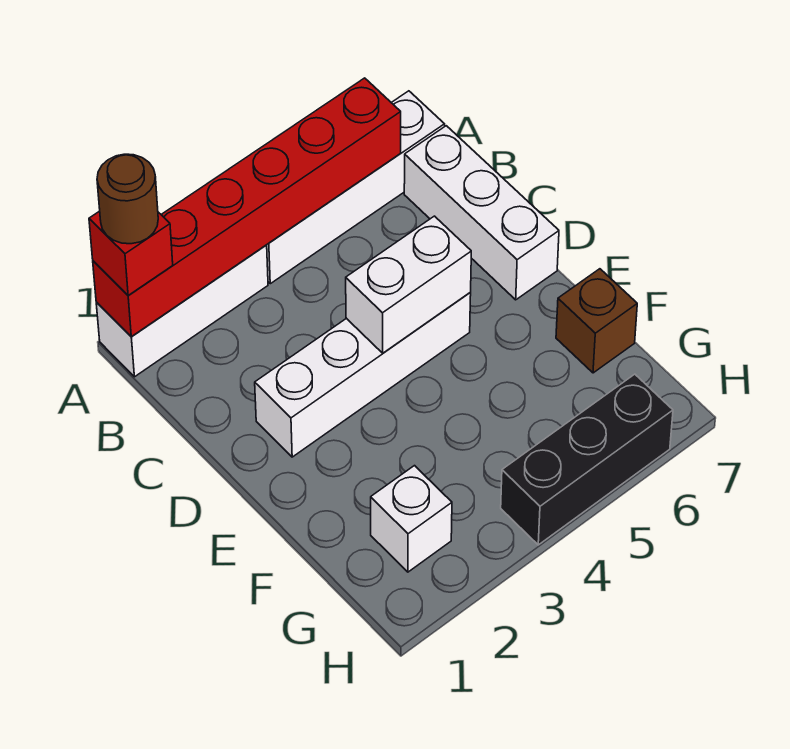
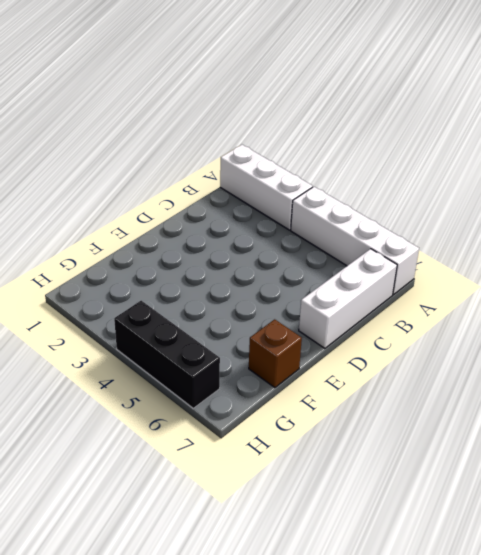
none -> white brick D2:D5 level 1
none -> white brick G2 level 1

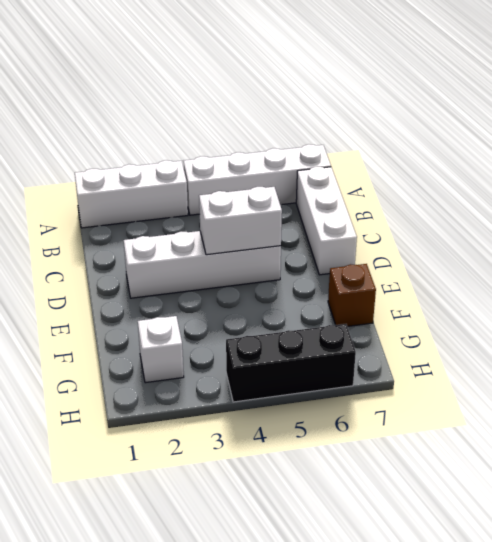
none -> red brick A1:A6 level 2
none -> red brick A1 level 3

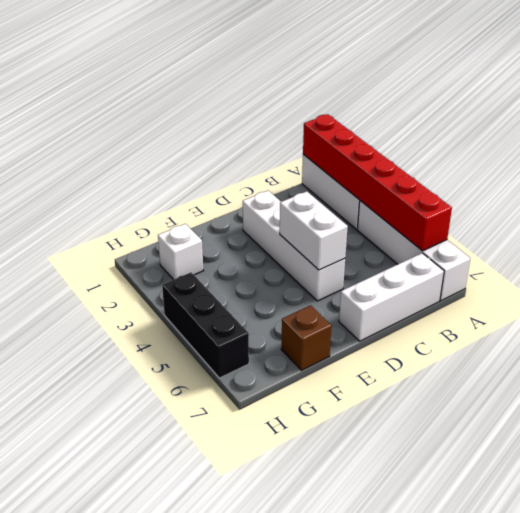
none -> red brick A1 level 3
none -> brown round brick A1 level 4

